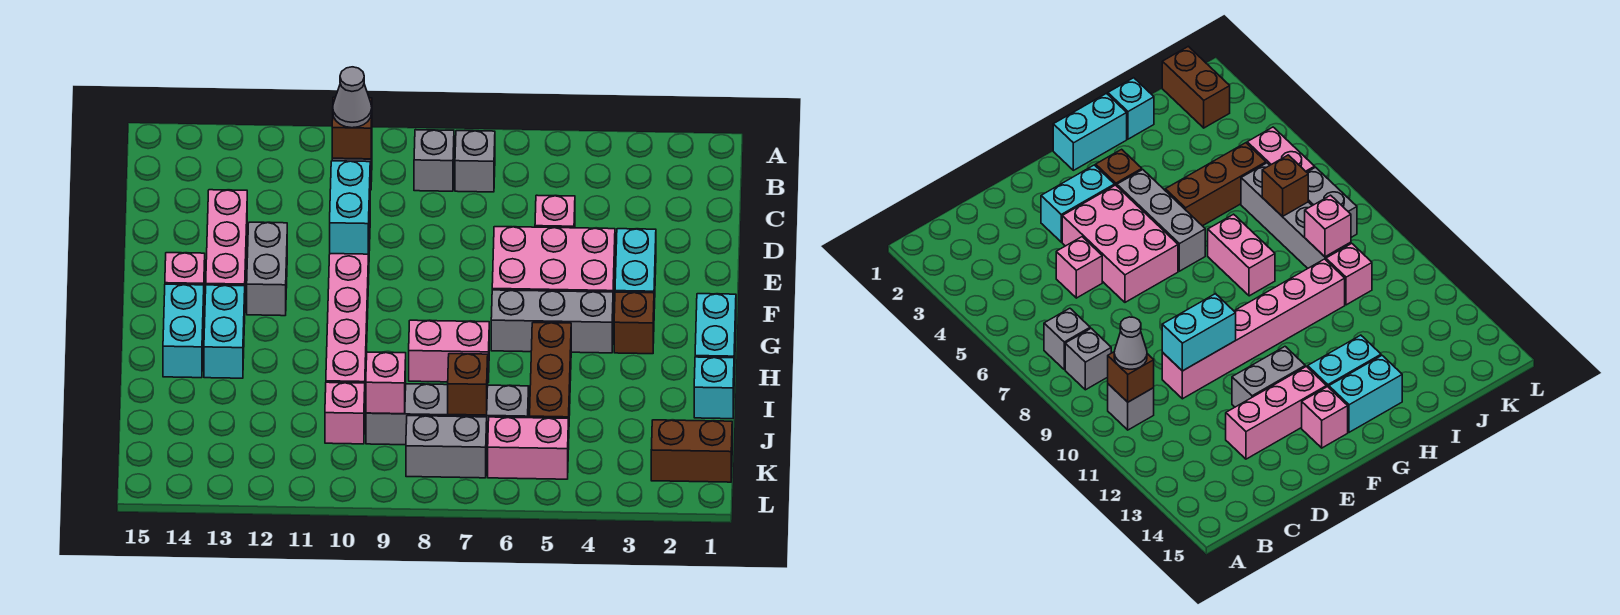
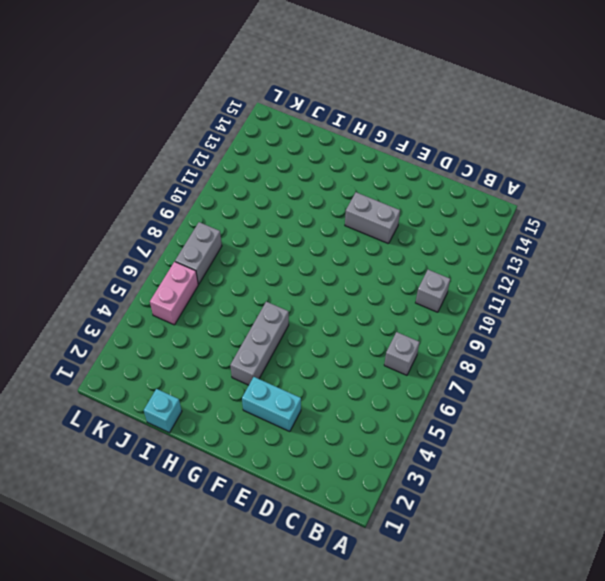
none -> grey brick B8 level 1
none -> pink brick D5 level 1
none -> pink brick D10:I10 level 1

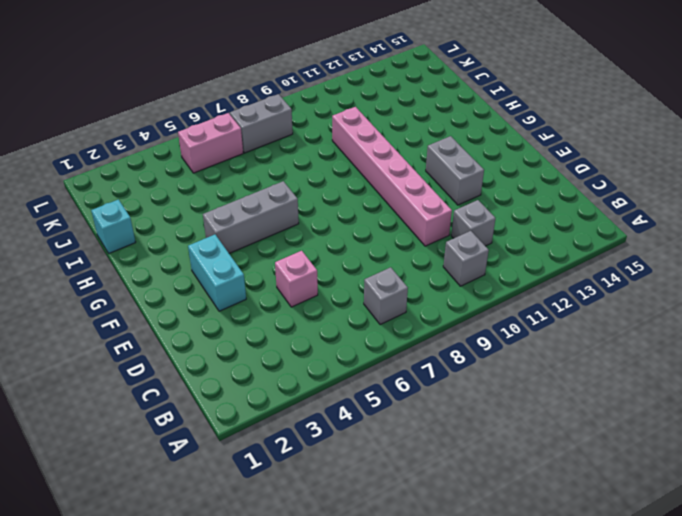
grey brick C11 level 1 -> grey brick B8 level 1
none -> pink brick D13:F13 level 1
none -> pink brick E4:F6 level 1
none -> pink brick F14 level 1

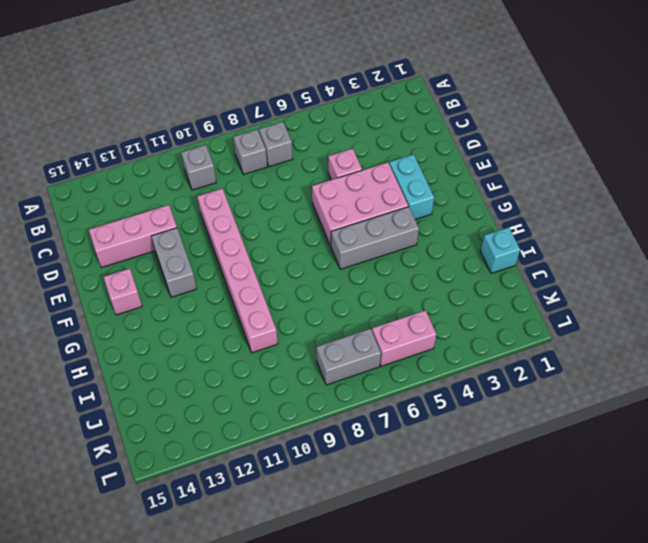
pink brick D12:D14 level 1 -> pink brick D13:F13 level 1
none -> cyan brick G1:H1 level 1
none -> brown brick G3 level 1
none -> cyan brick G13:H13 level 1

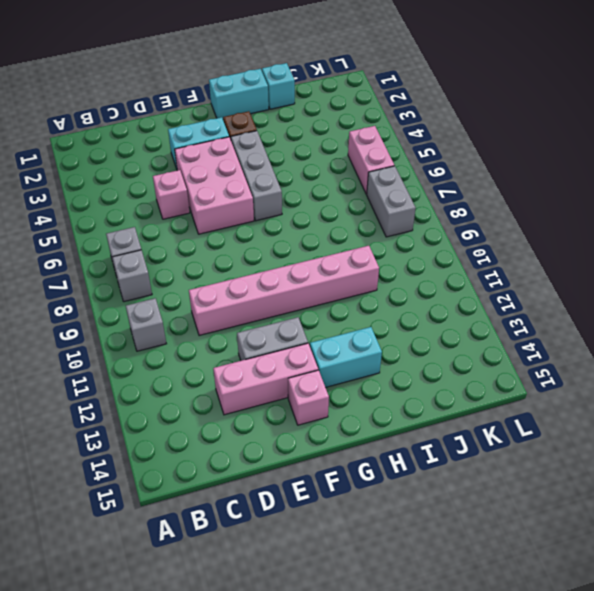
none -> cyan brick G14:H14 level 1
none -> brown brick H5:J5 level 1
none -> pink brick H7:H8 level 1

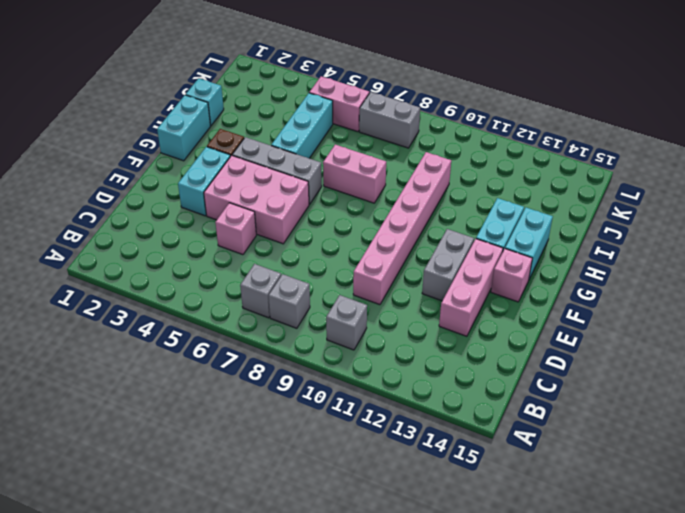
cyan brick H5:J5 level 1 -> brown brick H5:J5 level 1
none -> grey brick J6:J9 level 1
none -> pink brick J10 level 1
none -> brown brick K1:K2 level 1

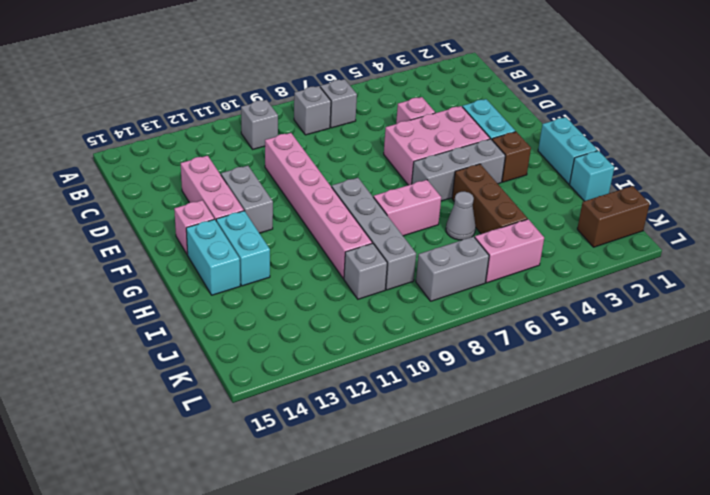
grey brick G9:J9 level 1 -> grey brick J6:J9 level 1
grey cone I6 level 1 -> grey cone B10 level 3
grey brick J10 level 1 -> pink brick J10 level 1
none -> brown brick B10 level 2
none -> cyan brick D10:E10 level 2
none -> brown brick J7 level 2

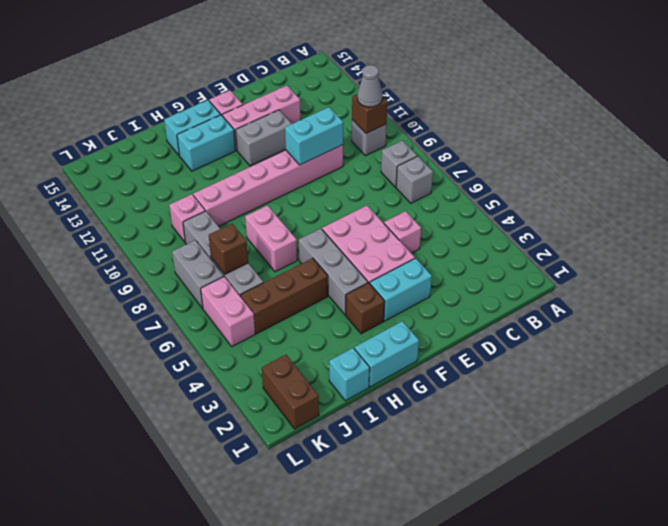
none -> pink brick J9 level 2

